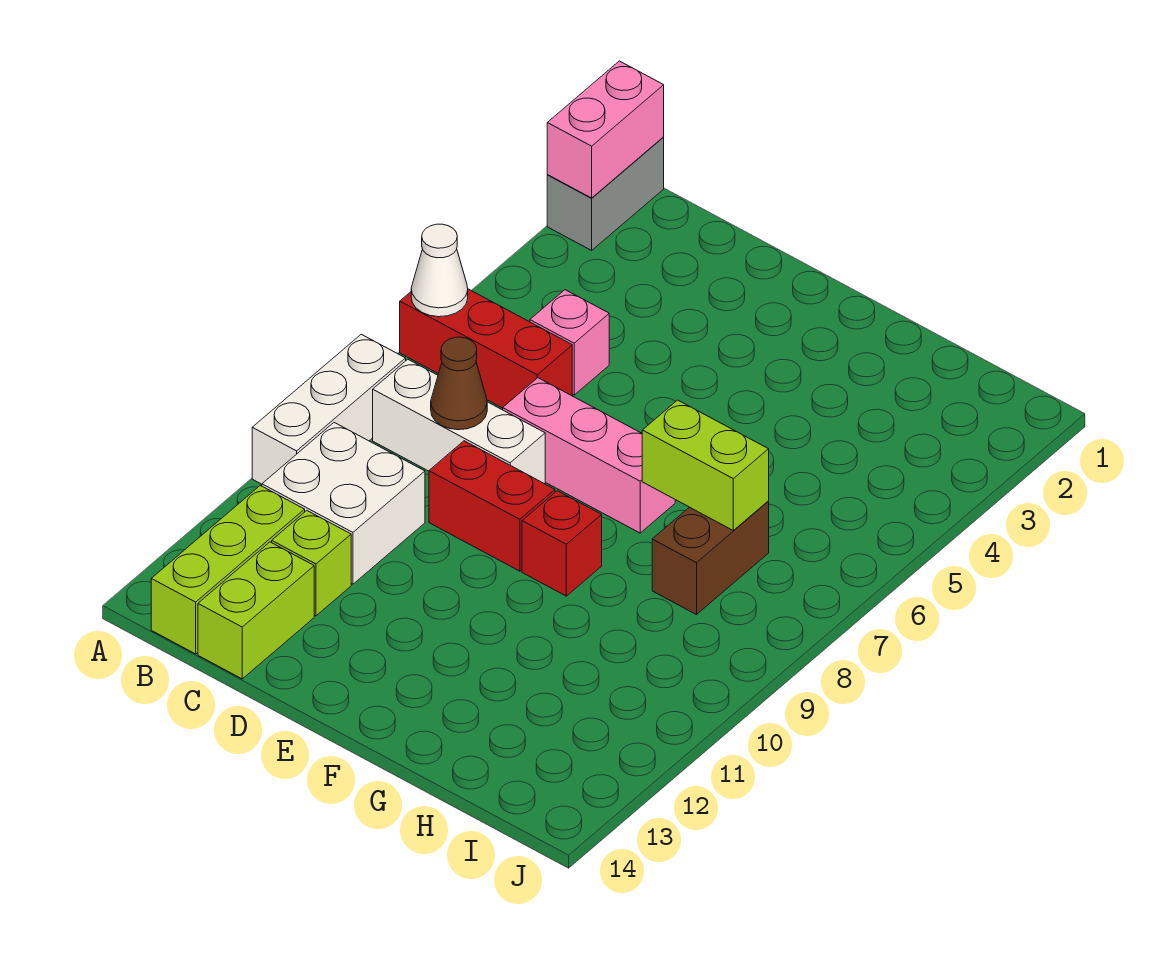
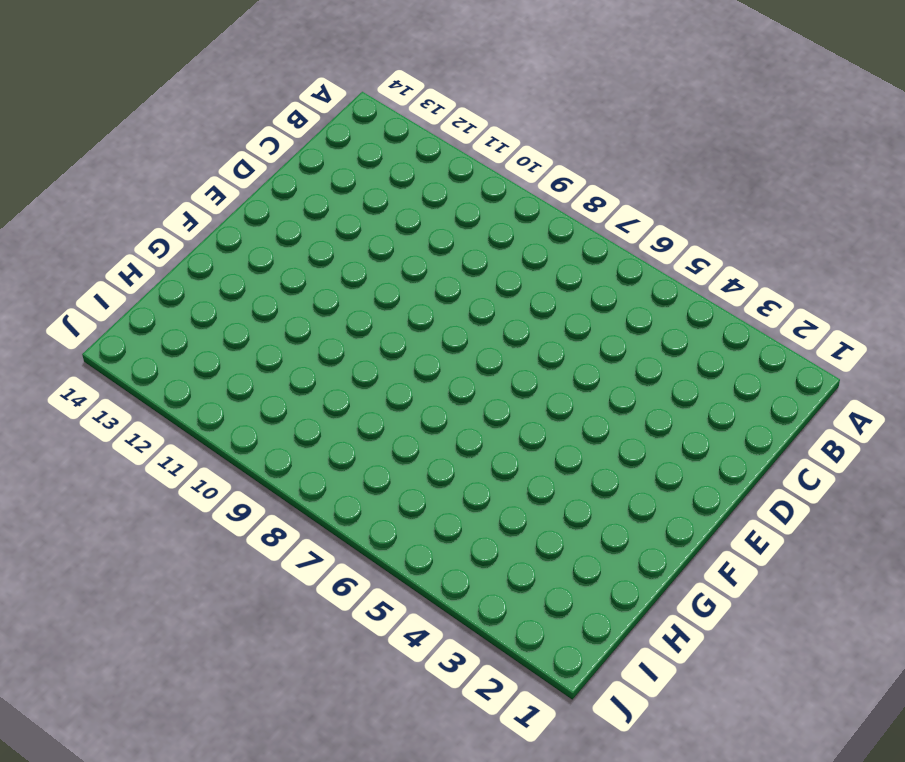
none -> grey brick A1:A2 level 1
none -> red brick A6:C6 level 1
none -> white brick A8:A10 level 1

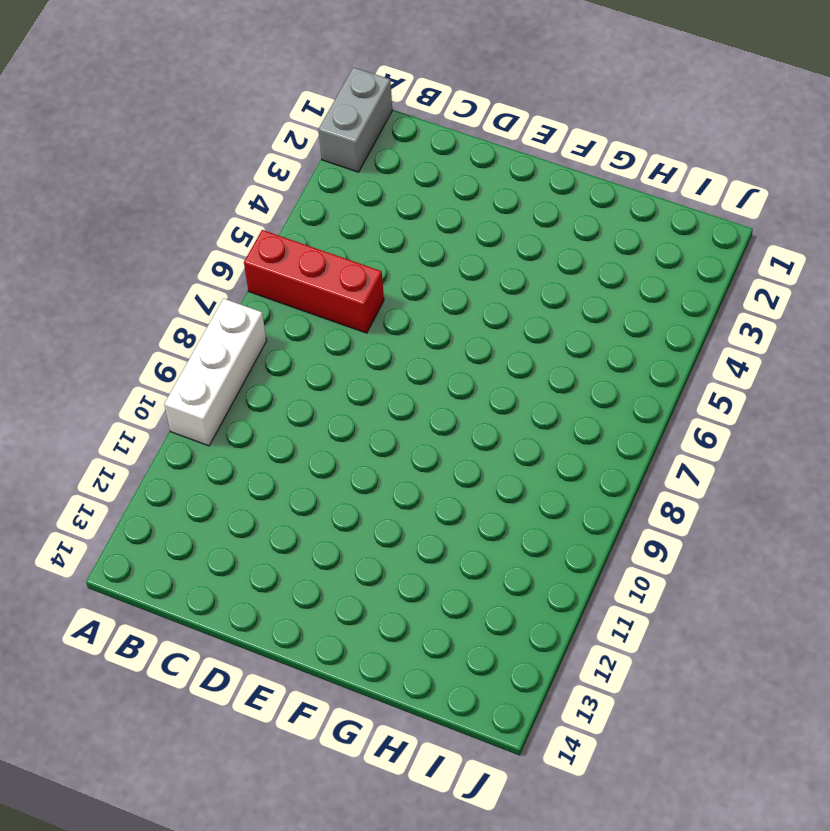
none -> white brick B8:D8 level 1
none -> white brick B10:C11 level 1
none -> lime brick B12:B14 level 1

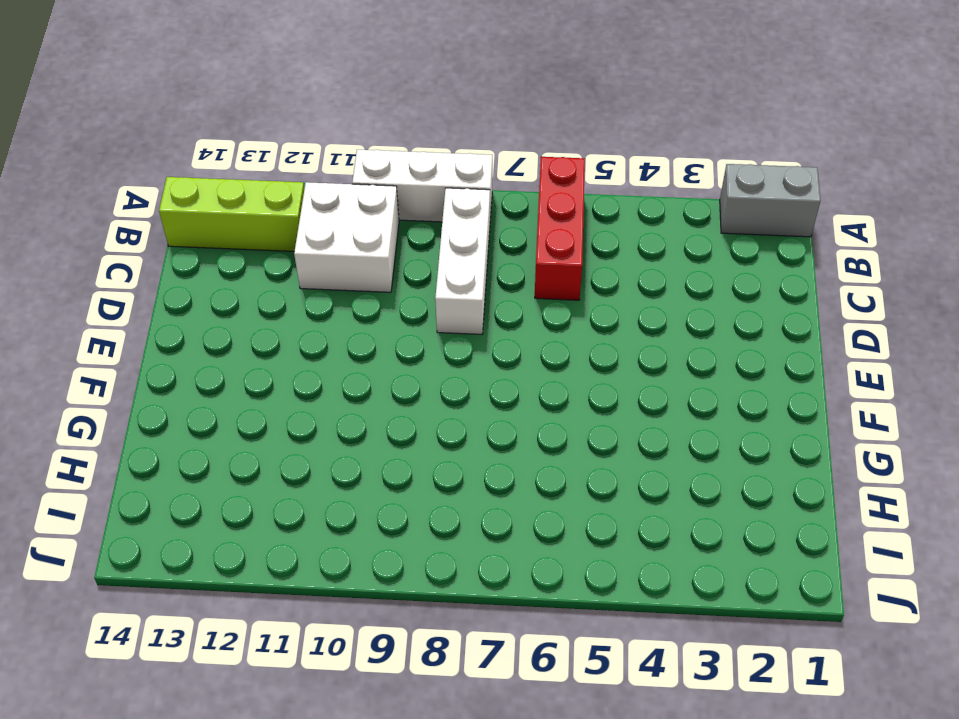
none -> pink brick C5 level 1
none -> lime brick C12 level 1
none -> lime brick C13:C14 level 1

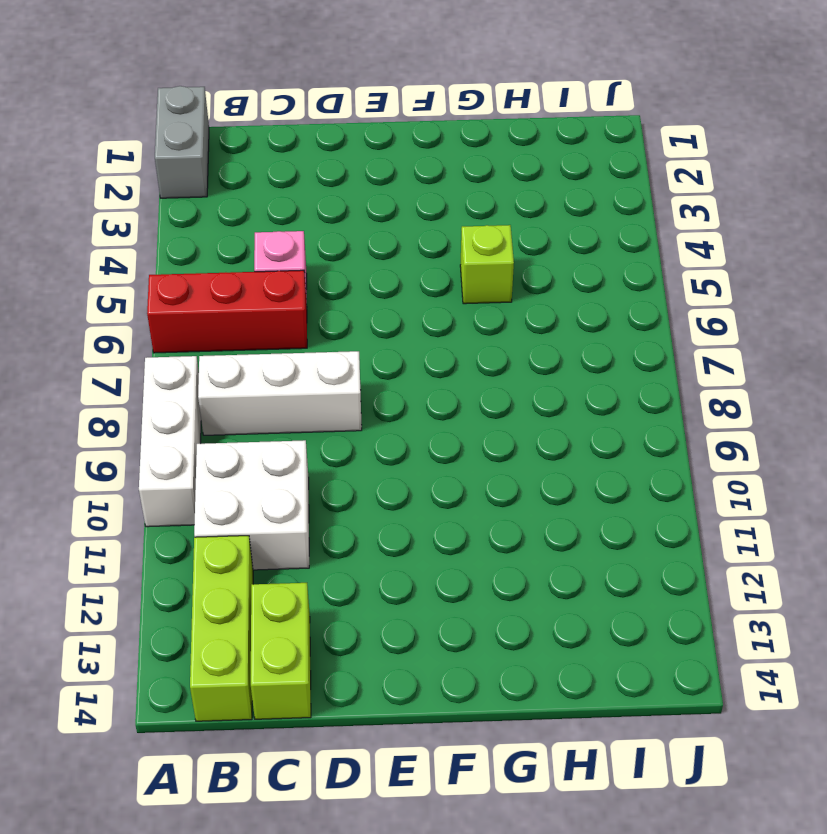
lime brick G5 level 1 -> lime brick C12 level 1
none -> pink brick D7:F7 level 1
none -> red brick D9:E9 level 1
none -> red brick F9 level 1

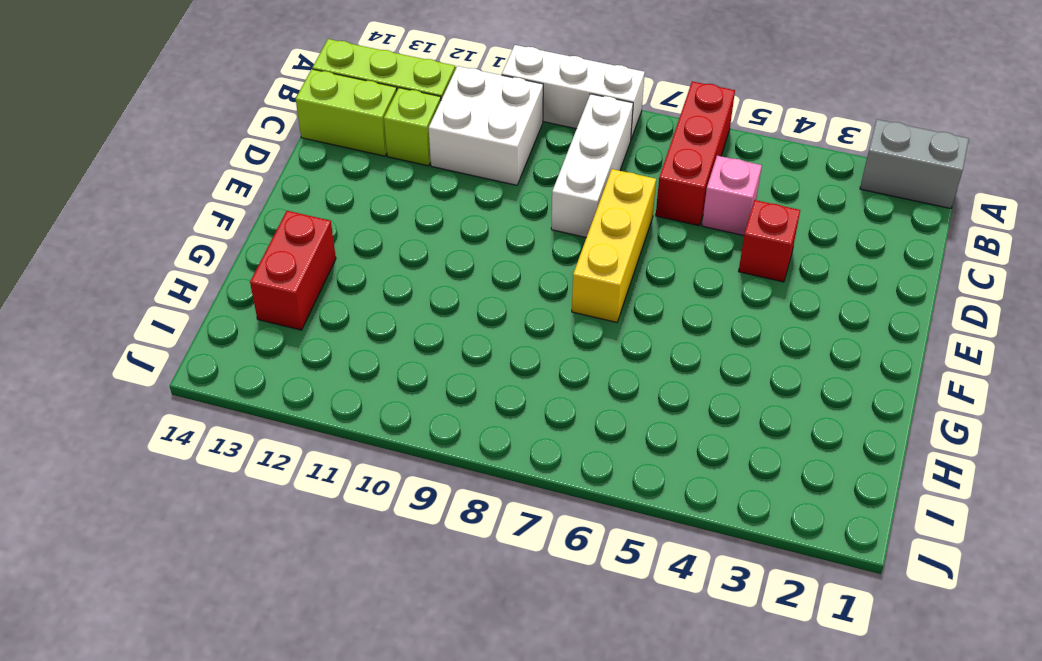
red brick D4 level 1 -> red brick F9 level 1
yellow brick D7:F7 level 1 -> pink brick D7:F7 level 1
red brick G13:H13 level 1 -> red brick D9:E9 level 1
none -> brown brick H7:H8 level 1
none -> pink brick A1:A2 level 2
none -> white cone A6 level 2

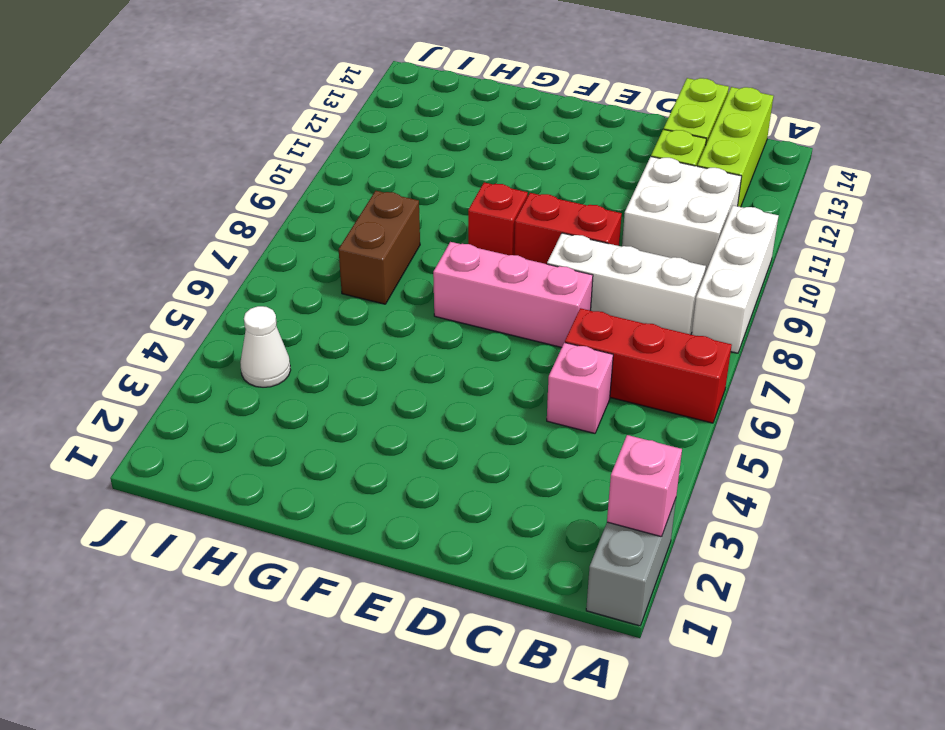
pink brick A2 level 2 -> pink brick A1:A2 level 2
white cone I4 level 1 -> white cone A6 level 2
none -> brown cone C8 level 2
none -> lime brick G7:H7 level 2

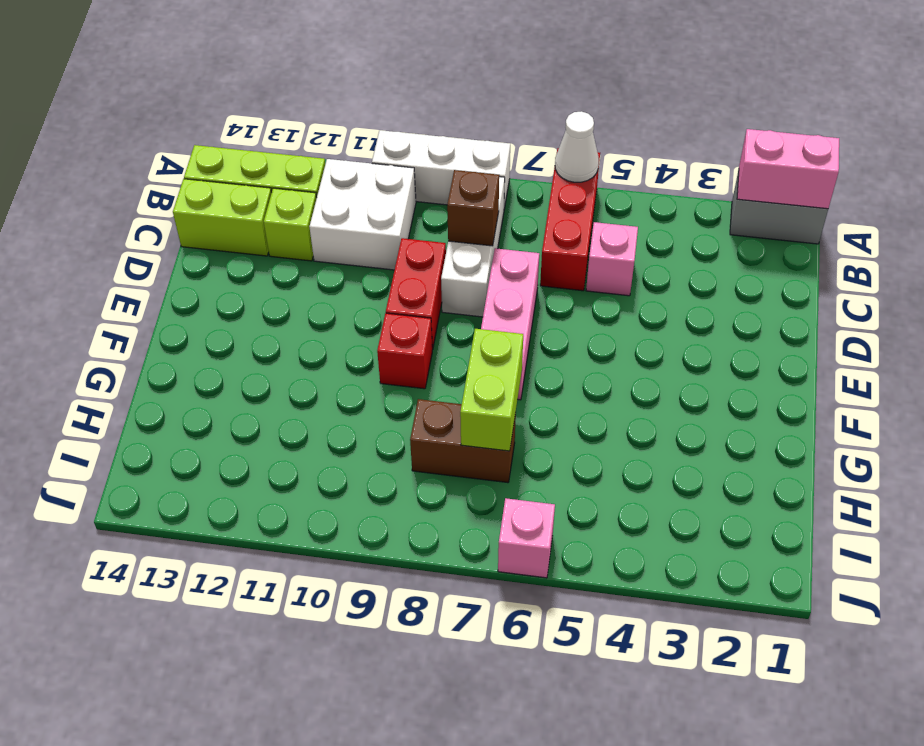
brown brick C8 level 2 -> brown cone C8 level 2
pink brick J6 level 1 -> none

